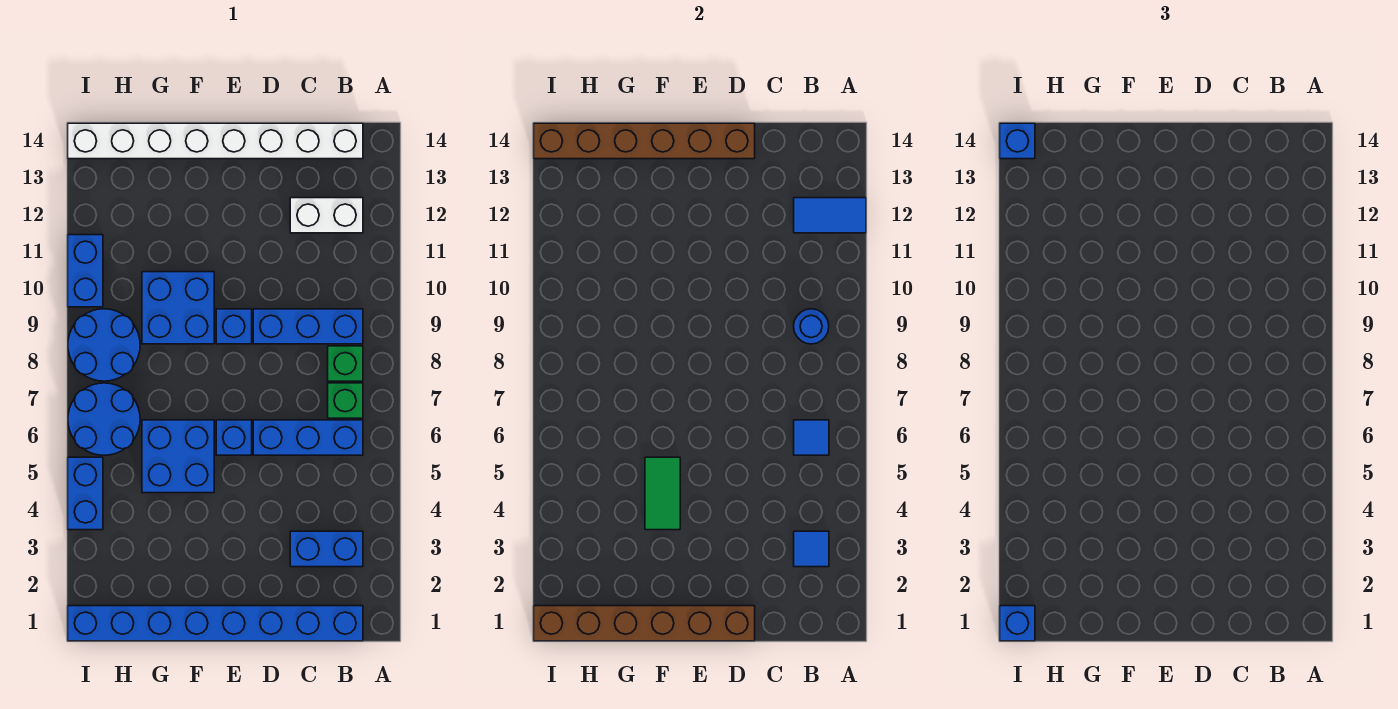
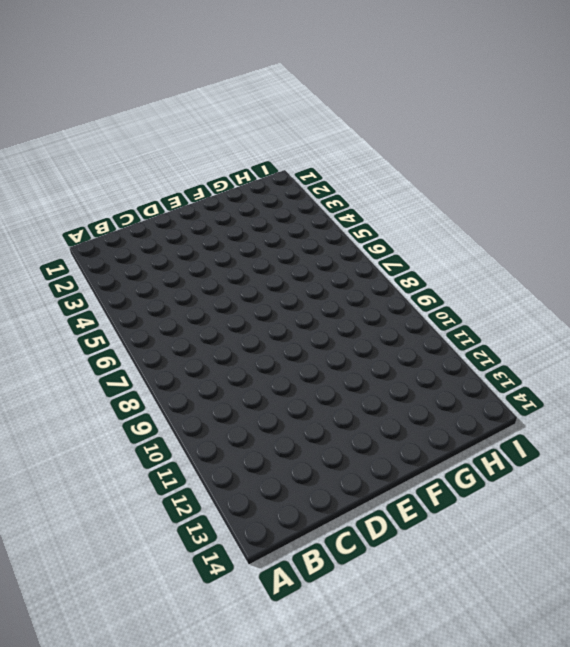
none -> blue brick B1:I1 level 1
none -> blue brick B3:C3 level 1
none -> blue brick B6:D6 level 1

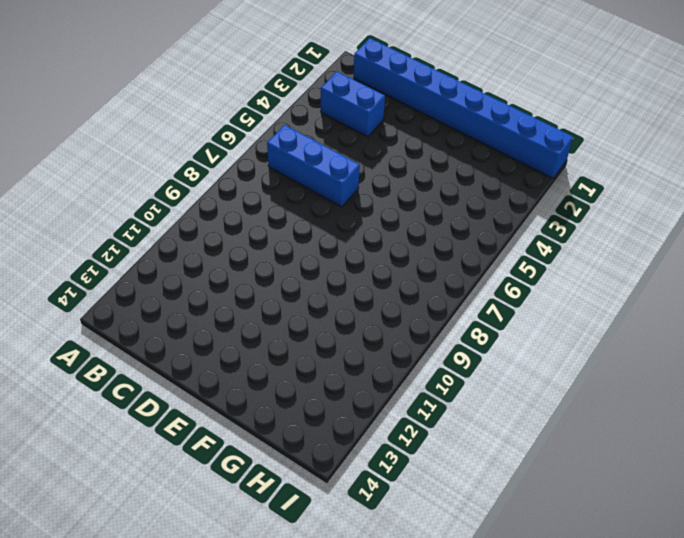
none -> green brick B7 level 1
none -> green brick B8 level 1
none -> blue brick B9:D9 level 1

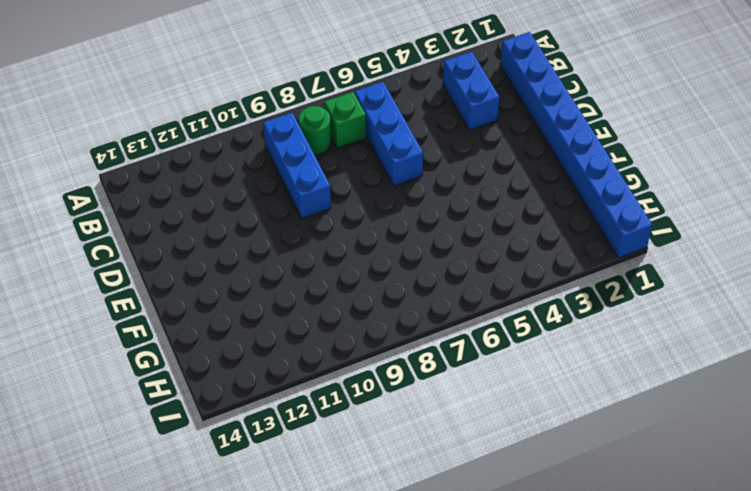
green round brick B8 level 1 -> green brick B8 level 1
none -> white brick B12:C12 level 1
none -> white brick B14:I14 level 1
none -> blue brick E6 level 1

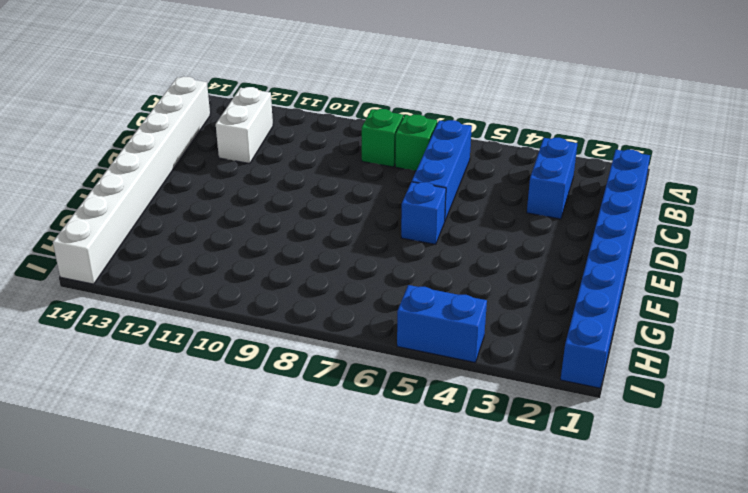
none -> blue brick B9:D9 level 1
none -> blue brick E9 level 1
none -> blue brick F5:G6 level 1

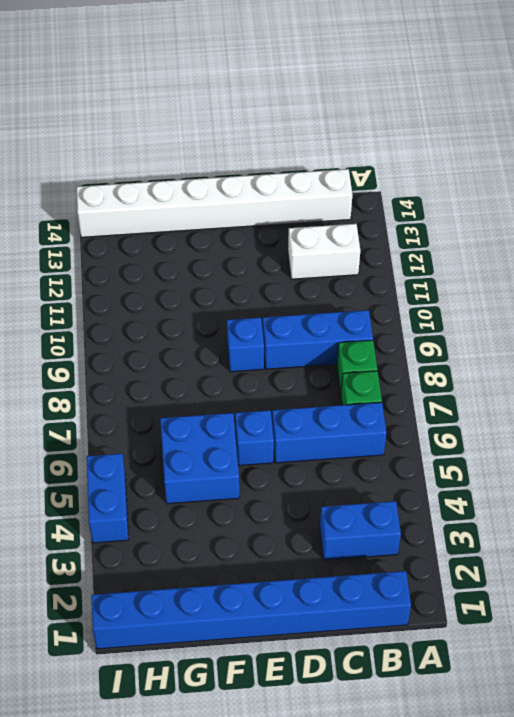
none -> blue brick F9:G10 level 1
none -> blue round brick H6:I7 level 1
none -> blue round brick H8:I9 level 1

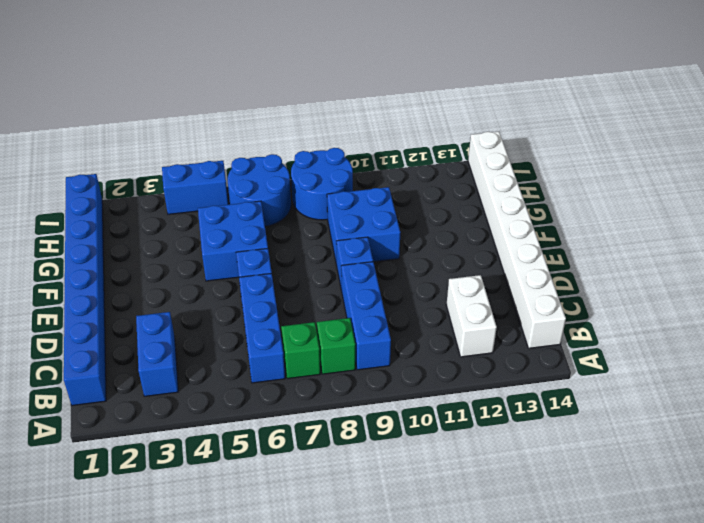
none -> blue brick I10:I11 level 1
none -> blue tile A12:B12 level 2
none -> blue tile B3 level 2

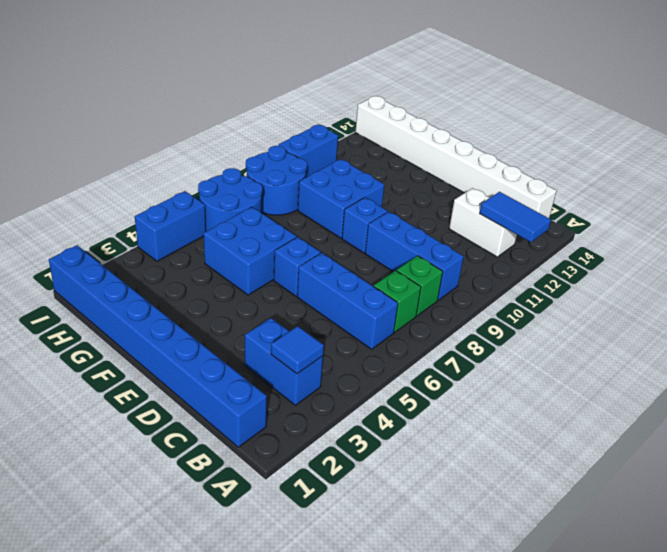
none -> blue tile B6 level 2
none -> blue round brick B9 level 2
none -> brown brick D1:I1 level 2

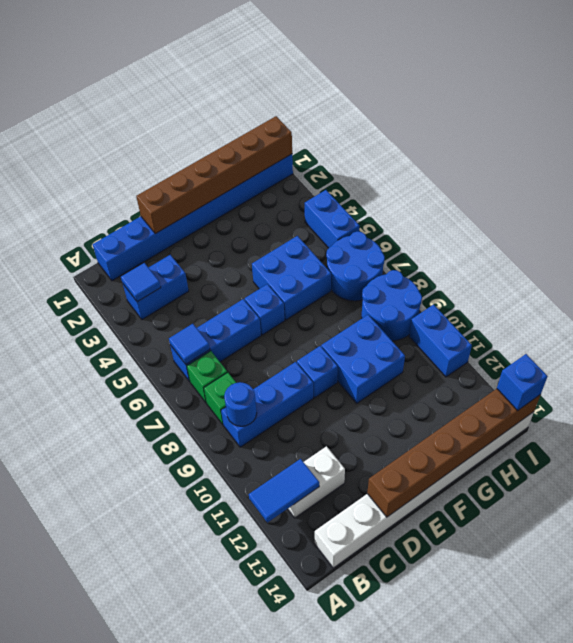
none -> green tile F4:F5 level 2
none -> blue brick I1 level 3

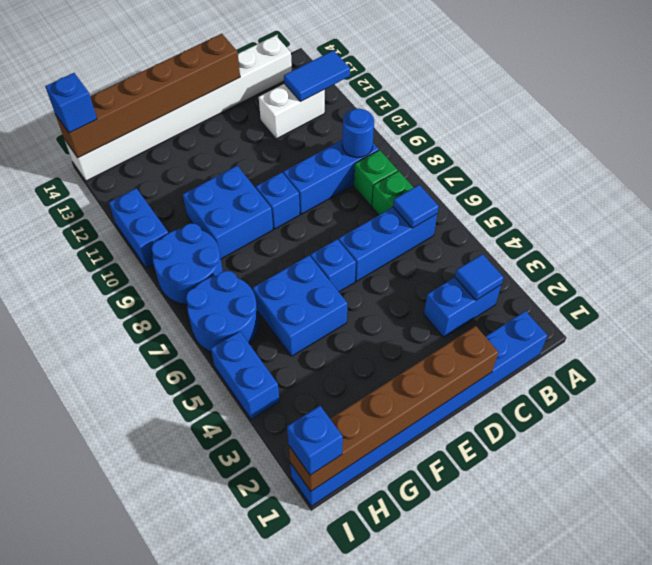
none -> green tile F4:F5 level 2

